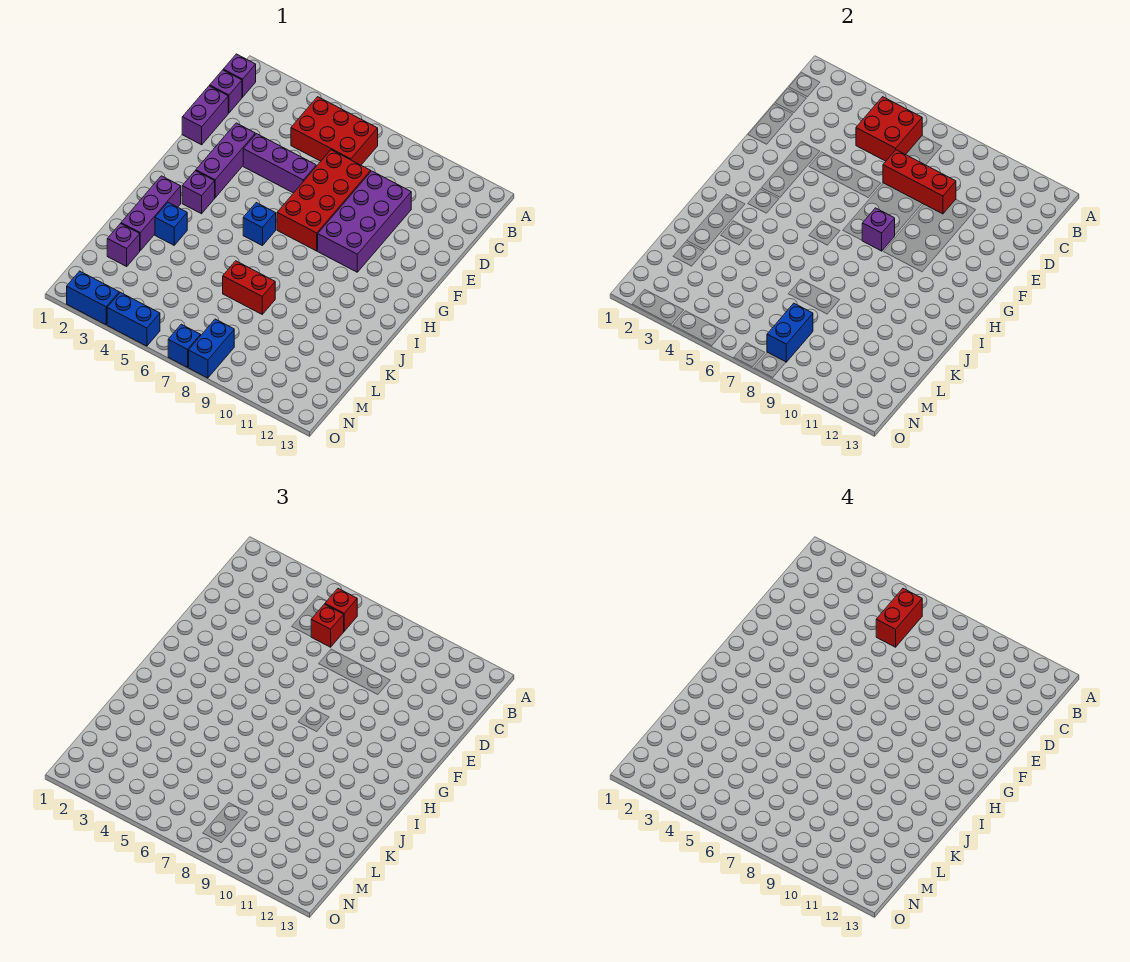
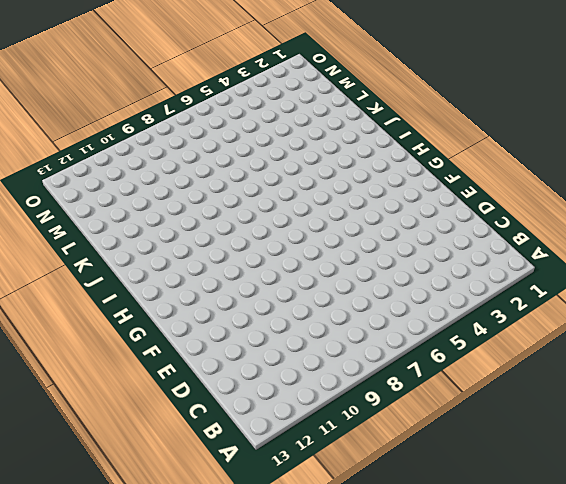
none -> purple brick B1 level 1
none -> red brick B5:C7 level 1
none -> purple brick C1 level 1

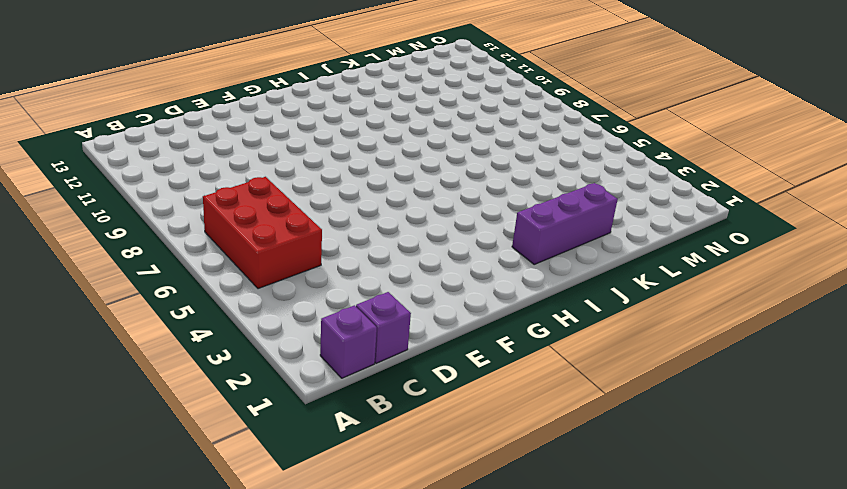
none -> purple brick D1:E1 level 1
none -> red brick D7:G8 level 1
none -> purple brick D9:G10 level 1

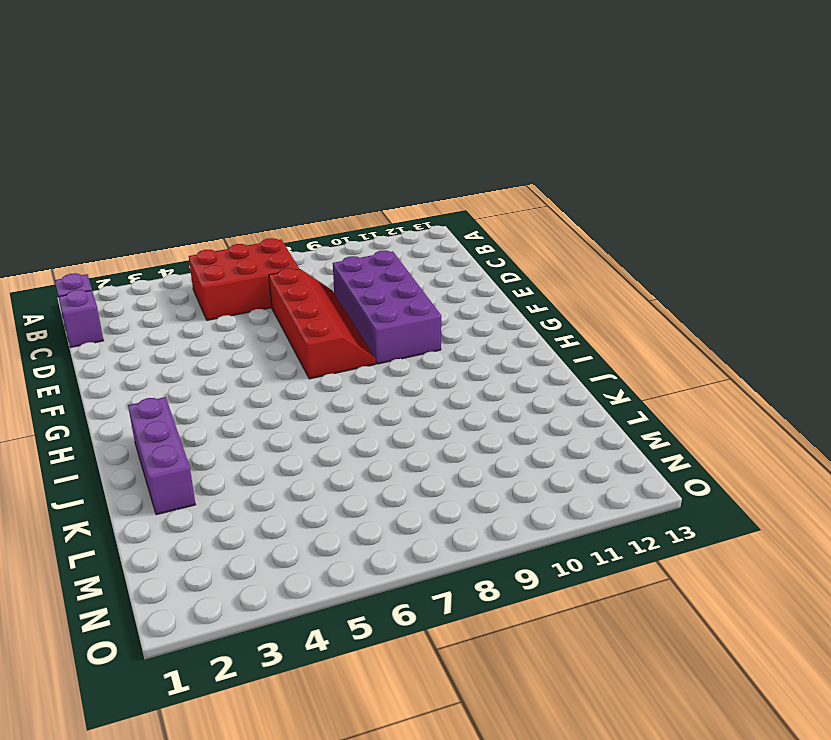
red slope D7:G8 level 1 top 7 -> red brick D7:G8 level 1
none -> purple brick D1:E1 level 1
none -> purple brick E3:G3 level 1
none -> purple brick E4:E6 level 1

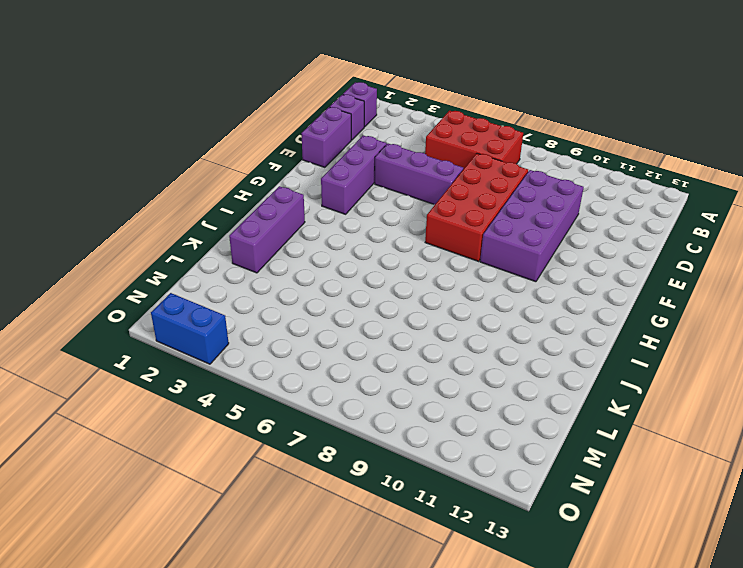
none -> purple brick H3 level 1
none -> blue brick H6 level 1
none -> blue brick J3 level 1

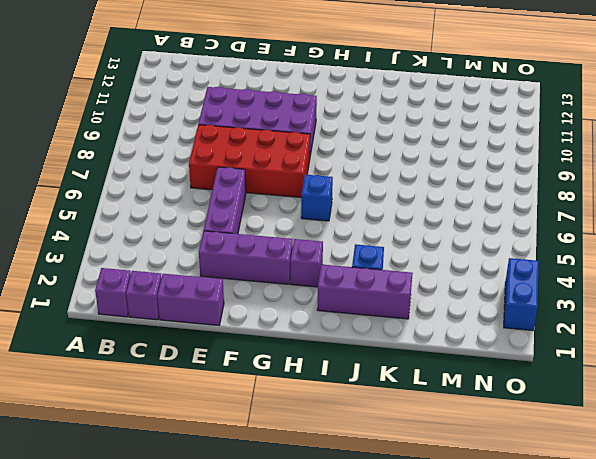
none -> red brick B5:C7 level 1
none -> red brick K7:K8 level 1
none -> purple brick L2 level 1

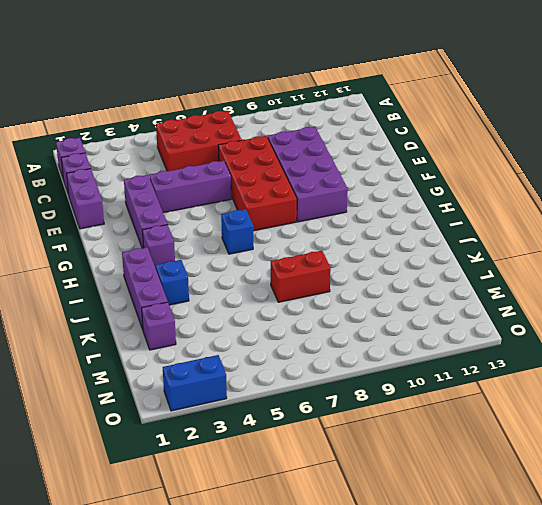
none -> blue brick N8:O8 level 1
none -> blue brick O4:O5 level 1
none -> blue brick O7 level 1

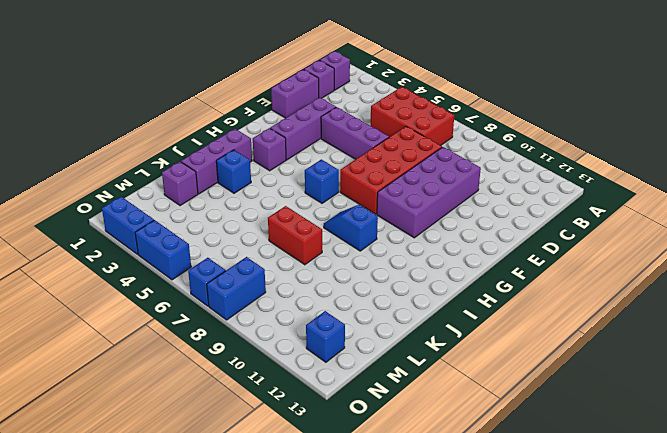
blue slope I8:I9 level 1 top 9 -> none
blue brick N12 level 1 -> none
none -> red brick B5:C6 level 2
none -> red brick D7:D9 level 2
none -> purple brick G8 level 2

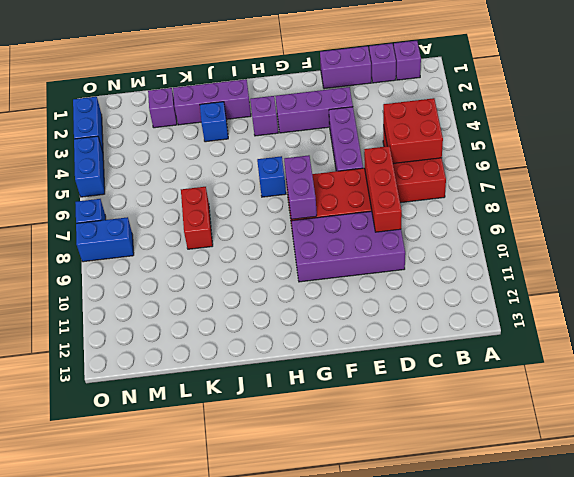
purple brick G7:G8 level 2 -> purple brick G8 level 2
none -> blue brick M8:N8 level 2
none -> red brick B6 level 3
none -> red brick C6 level 3

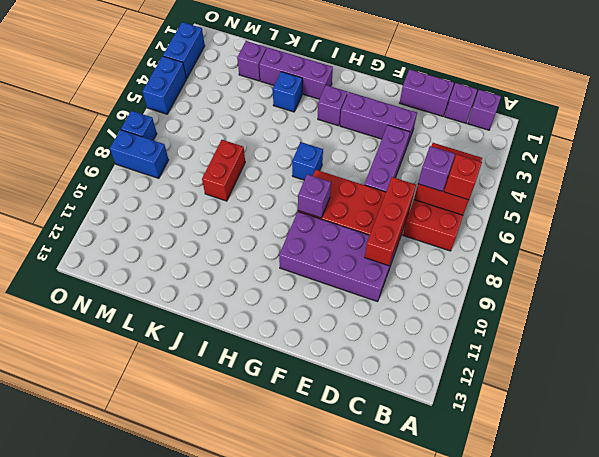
purple brick C6 level 3 -> red brick C6 level 3
none -> blue brick M8:N8 level 2
none -> red brick B6:C6 level 4

